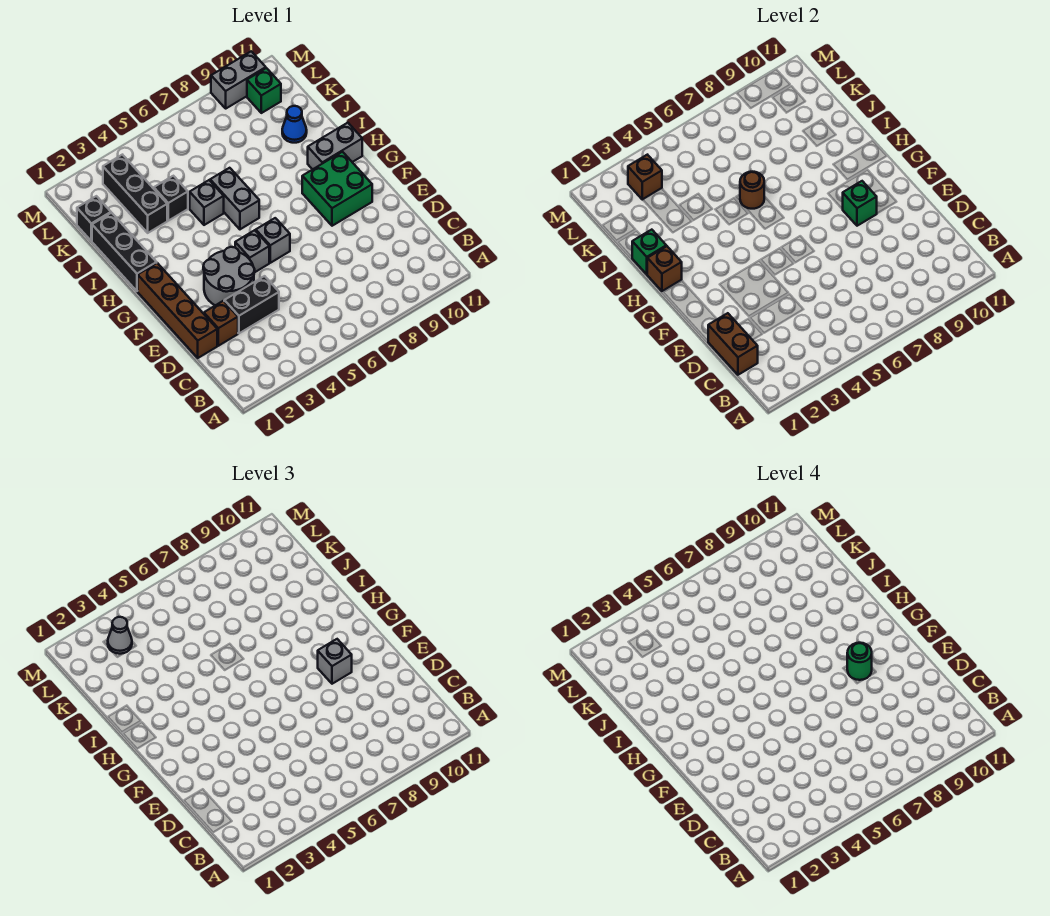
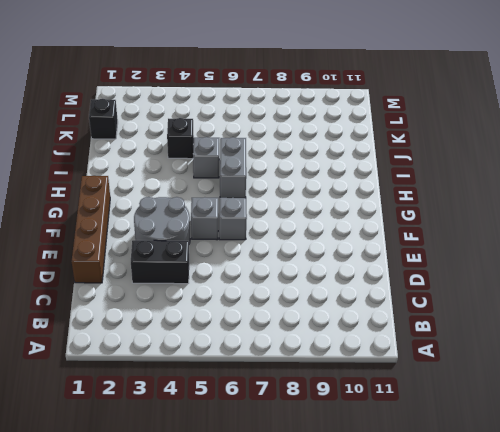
none -> brown brick D2 level 1
none -> green brick F9:G10 level 1
none -> black brick H1:J1 level 1

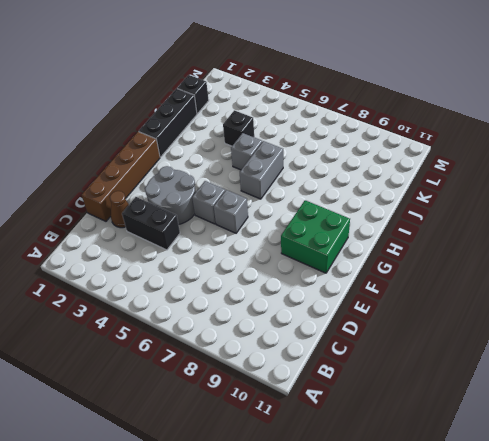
brown cone D2 level 1 -> brown brick D2 level 1
none -> grey brick H10:H11 level 1
none -> black brick J3:L3 level 1
none -> blue cone J10 level 1

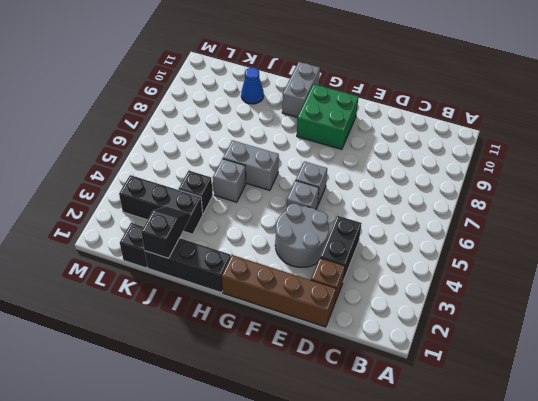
black slope J1:J2 level 2 top 1 -> none
none -> green brick L10 level 1
none -> grey brick M9:M10 level 1
none -> brown brick C1:D1 level 2

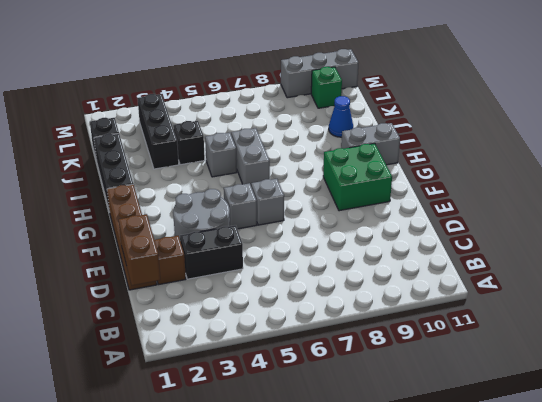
grey brick M9:M11 level 1 -> grey brick M9:M10 level 1
none -> green brick F9 level 2
none -> brown brick H1 level 2
none -> green brick I1 level 2

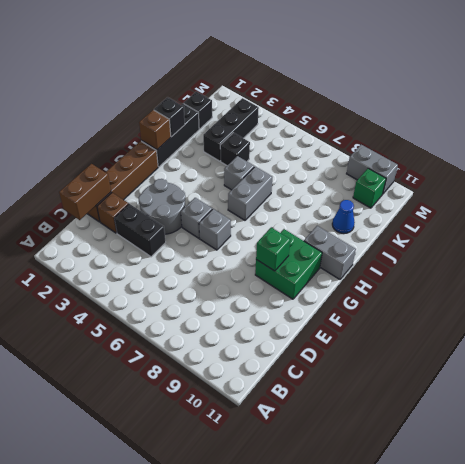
black brick I1 level 2 -> green brick I1 level 2
none -> brown round brick I6 level 2
none -> brown brick L3 level 2
none -> grey brick F9 level 3

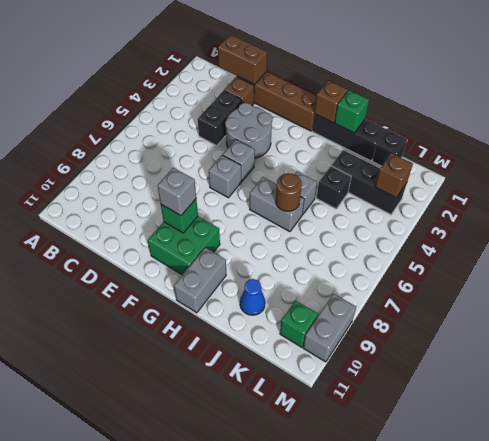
none -> grey cone L3 level 3
none -> green round brick F9 level 4

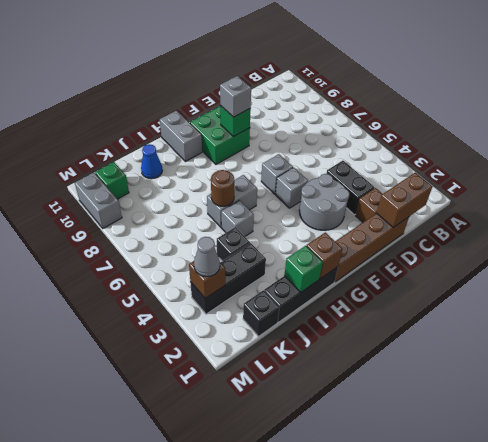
none -> green round brick F9 level 4

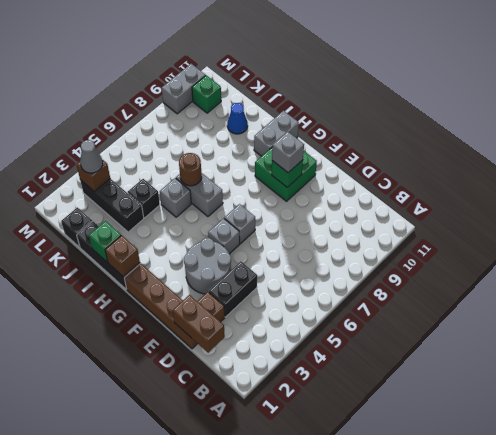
none -> green round brick F9 level 4

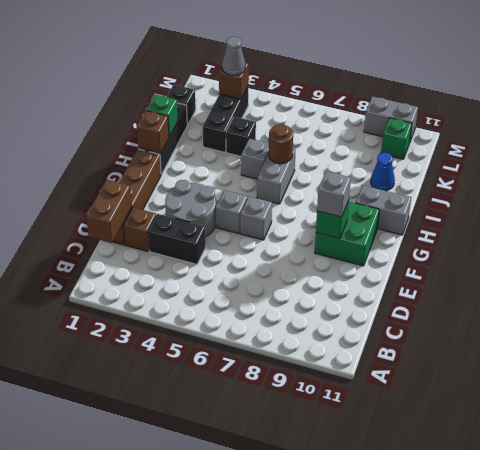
none -> green round brick F9 level 4

